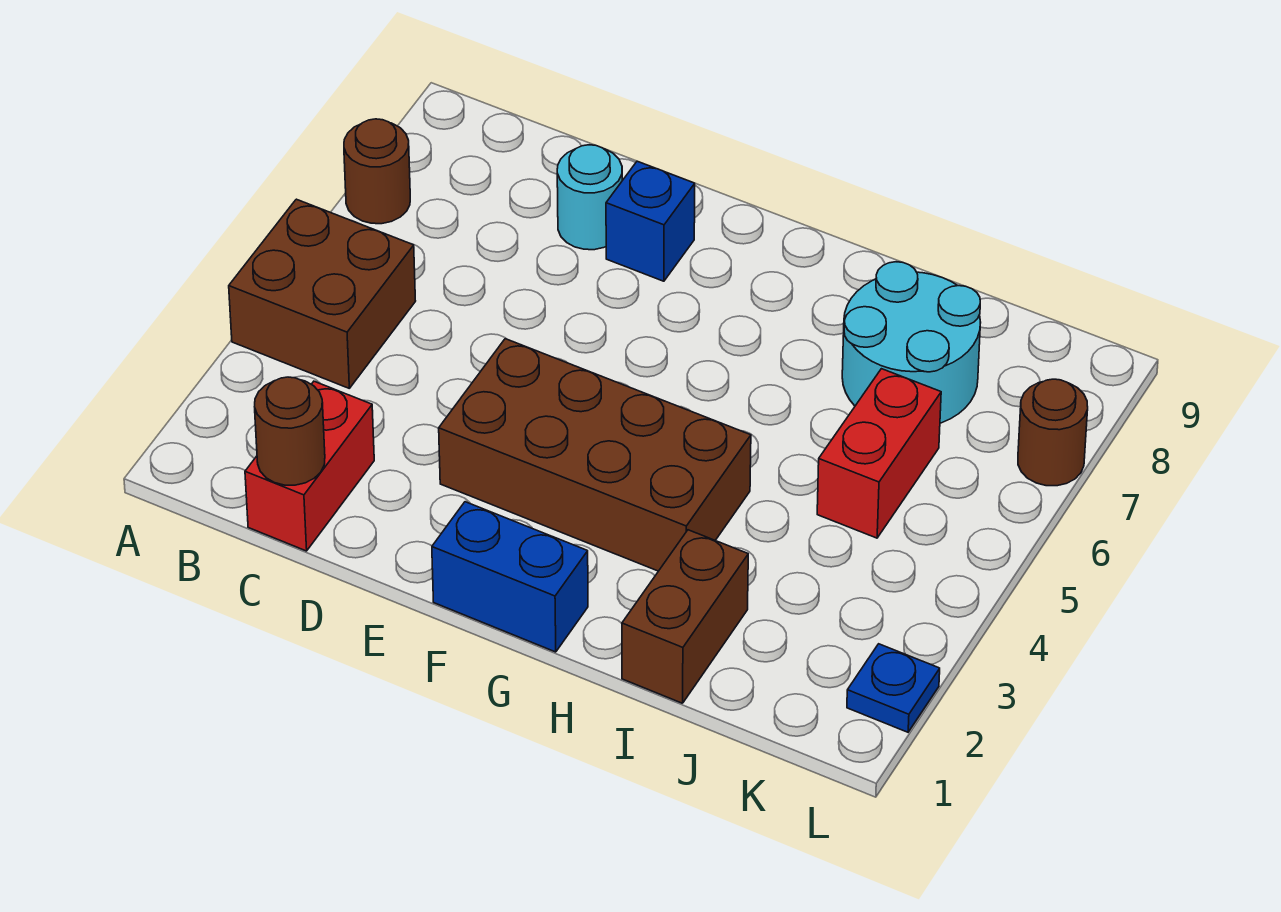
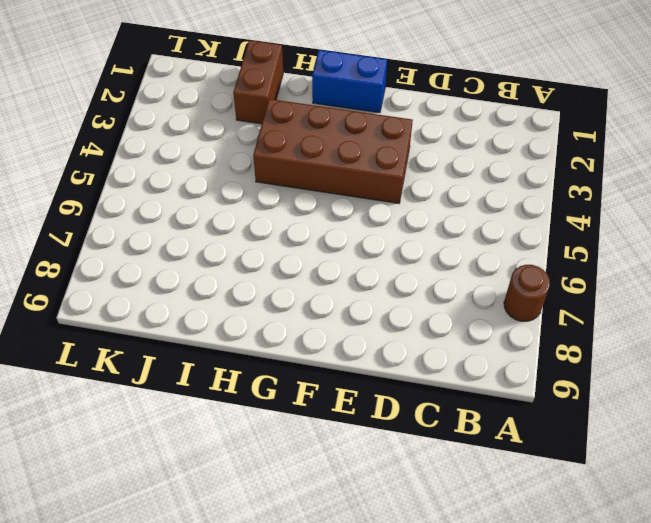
none -> brown brick A4:B5 level 1
none -> red brick C1:C2 level 1
none -> cyan round brick D8 level 1

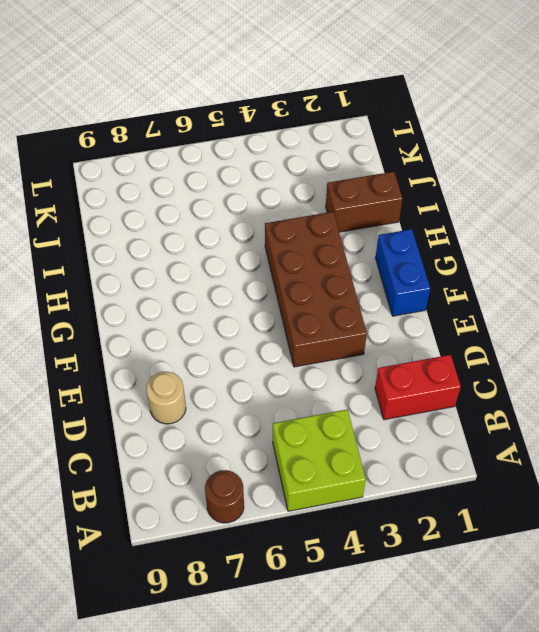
lime brick A4:B5 level 1 -> brown brick A4:B5 level 1
tan round brick D8 level 1 -> cyan round brick D8 level 1
none -> blue brick E8 level 1
none -> cyan round brick I7:J8 level 1
none -> red brick J5:J6 level 1

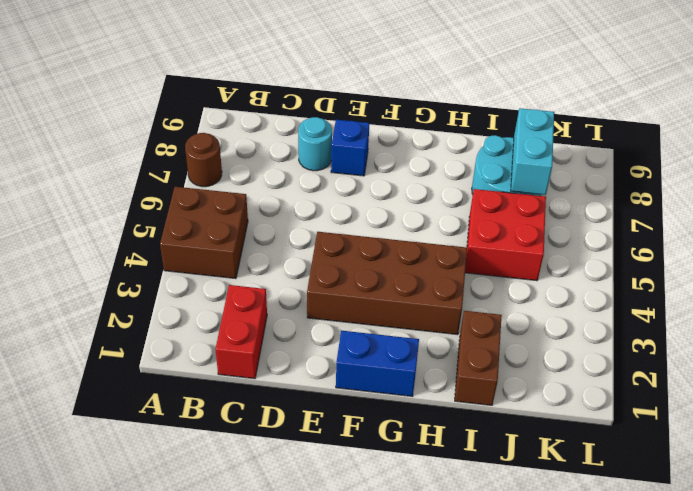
red brick I5:J6 level 1 -> red brick J5:J6 level 1
cyan brick J7:J8 level 2 -> none
none -> blue plate L2 level 1
none -> brown round brick L7 level 1
none -> brown round brick C1 level 2

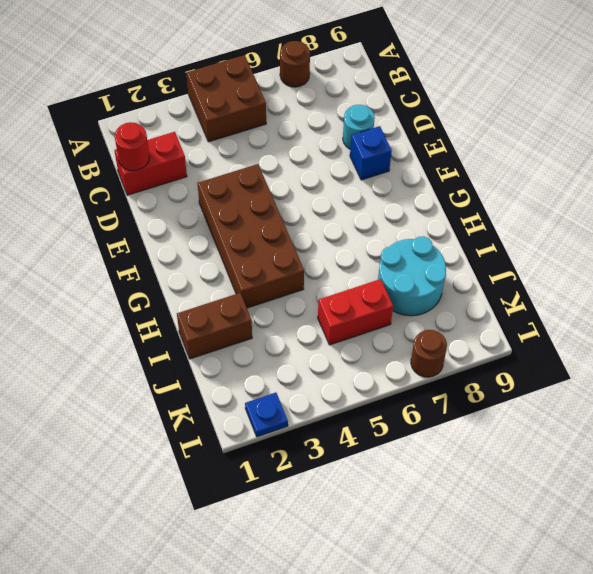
red round brick C1 level 2 -> brown round brick C1 level 2
none -> blue brick F1:G1 level 1

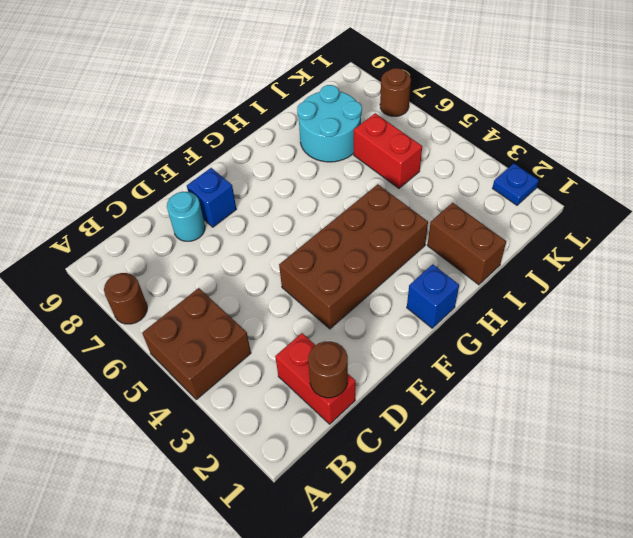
blue brick G1 level 1 -> blue brick F1:G1 level 1

